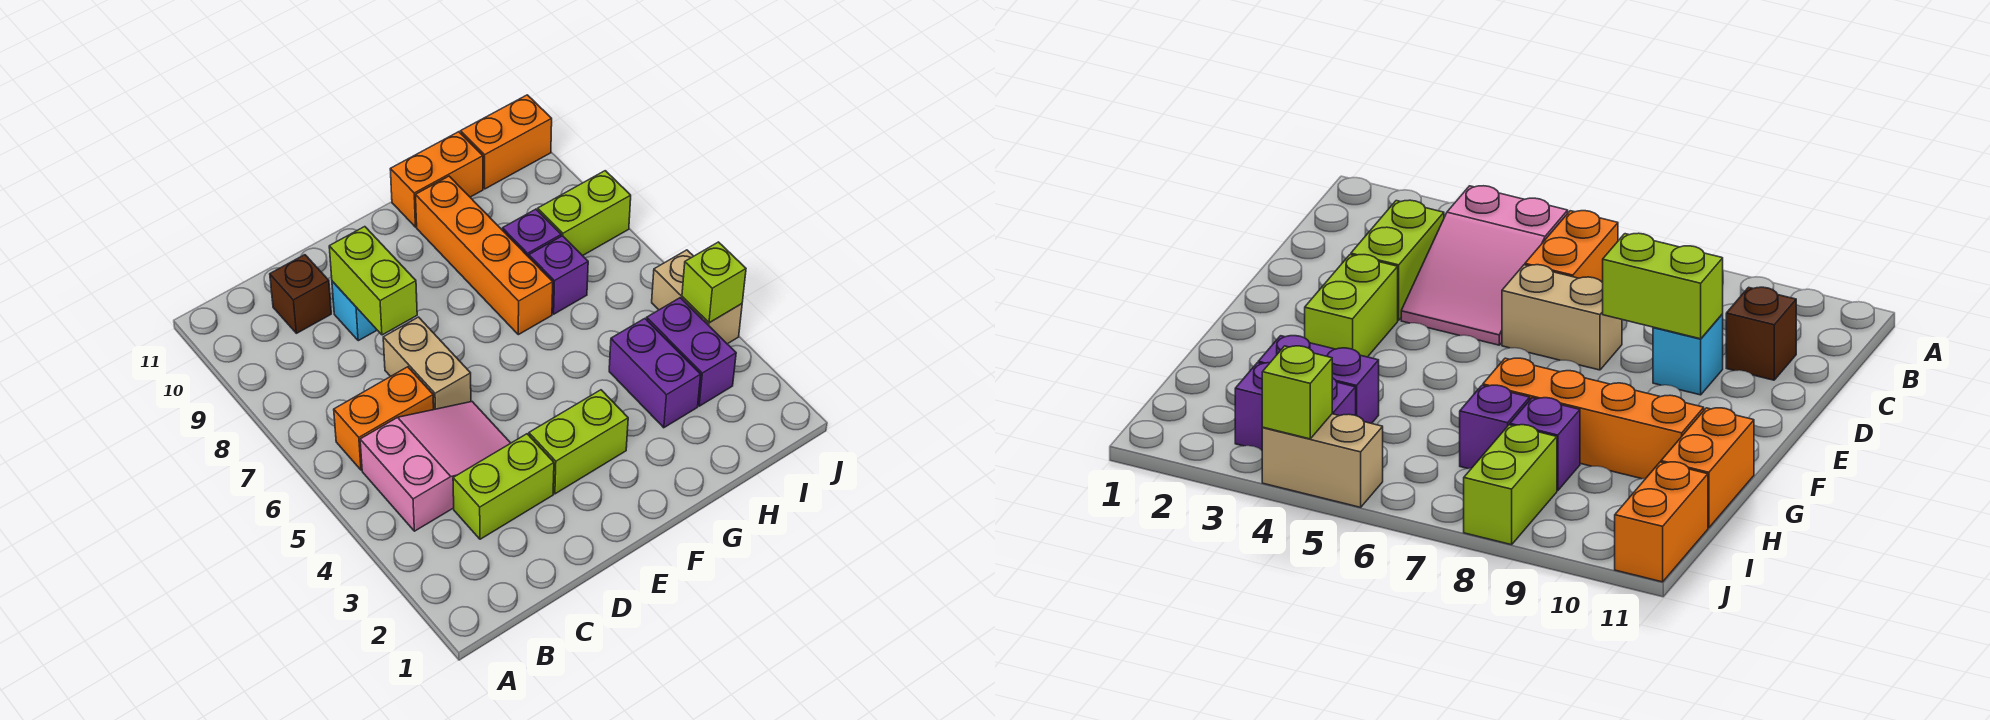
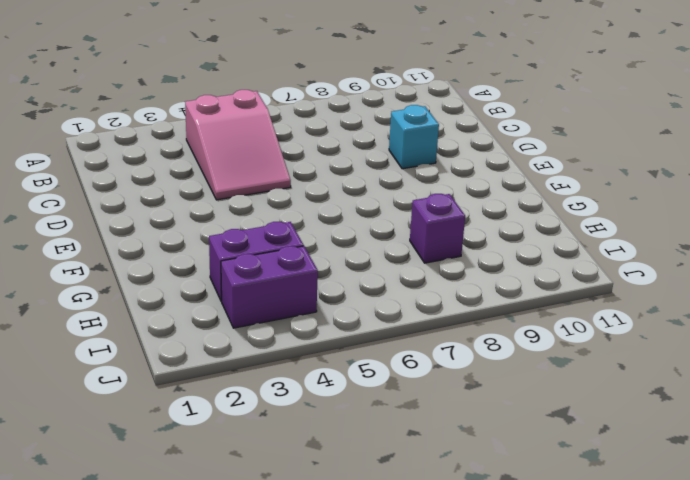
none -> orange brick B6:C6 level 1
none -> lime brick C3:D3 level 1
none -> brown brick C10 level 1

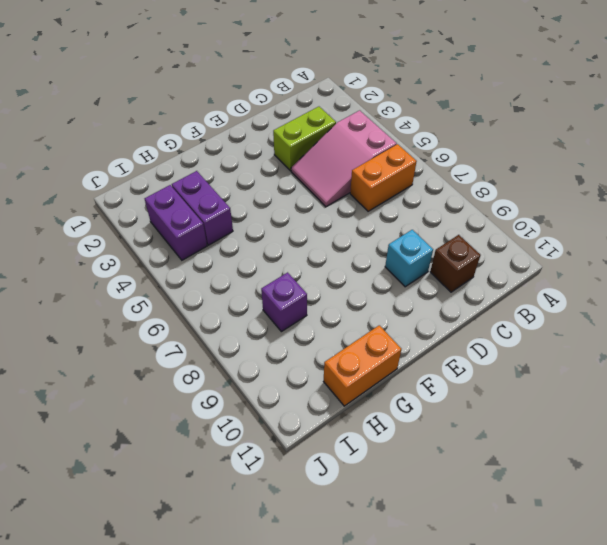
none -> tan brick D6:D7 level 1
none -> lime brick E3:F3 level 1
none -> orange brick G7:G10 level 1

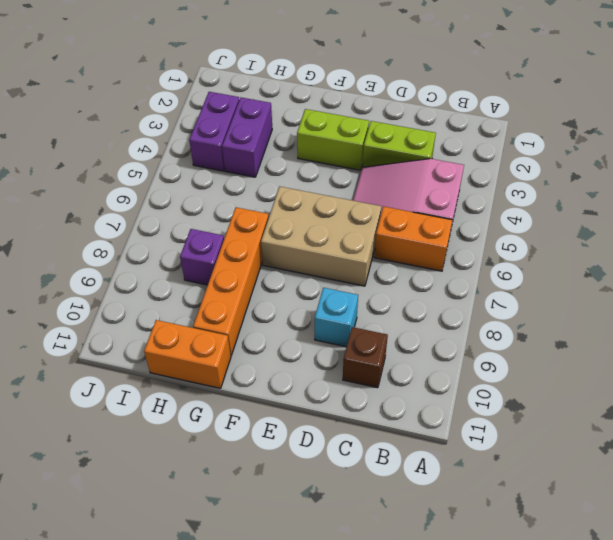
tan brick D6:F7 level 1 -> tan brick D6:D7 level 1
none -> purple brick H7 level 1
none -> lime brick I8:J8 level 1
none -> orange brick I11:J11 level 1

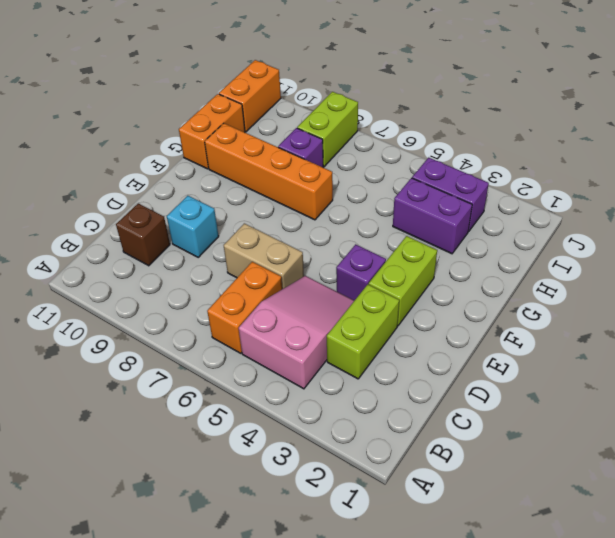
purple brick E4 level 1 -> purple brick H7 level 1
none -> tan brick J4:J5 level 1
none -> lime brick D8:D9 level 2
none -> lime brick J4 level 2

